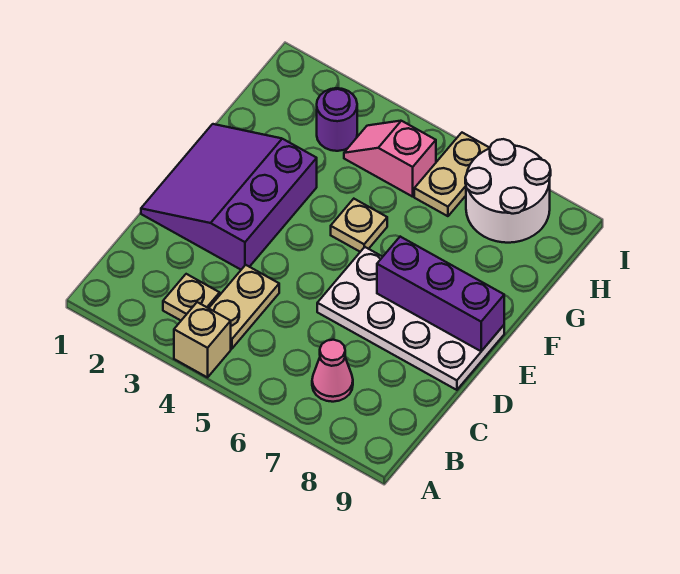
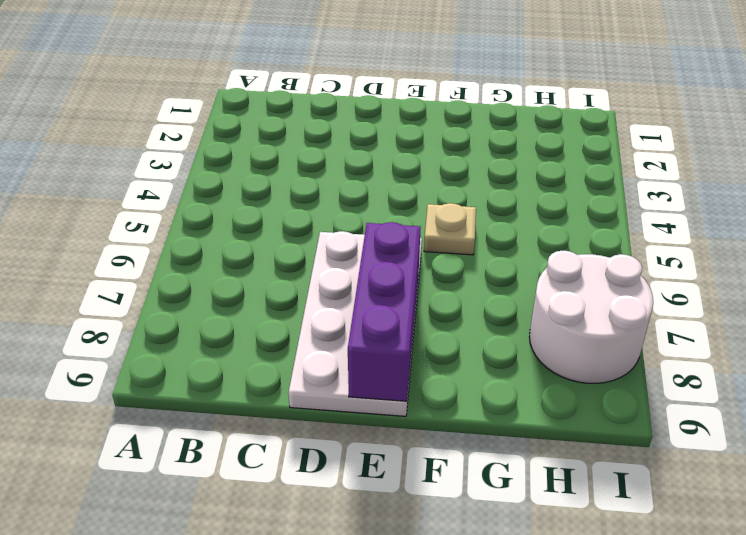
none -> tan brick A4 level 1
none -> tan plate B3 level 1
none -> tan plate B4:C4 level 1

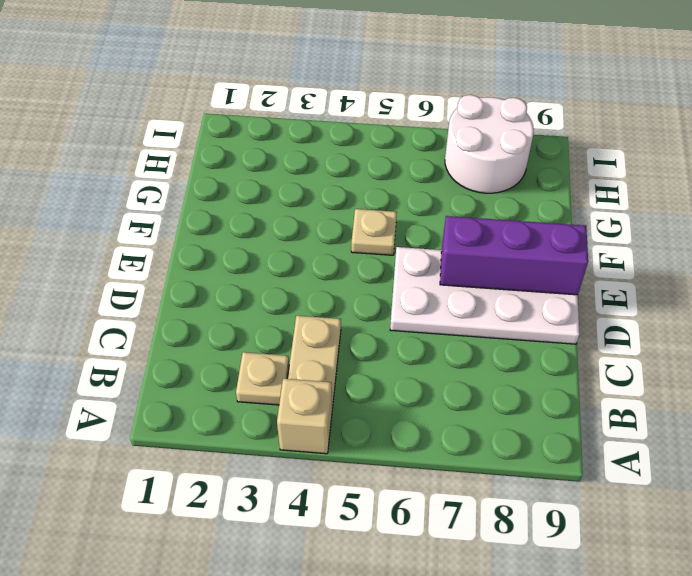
none -> pink cone B7 level 1
none -> purple slope D1:F3 level 1 top 3
none -> purple round brick H3 level 1

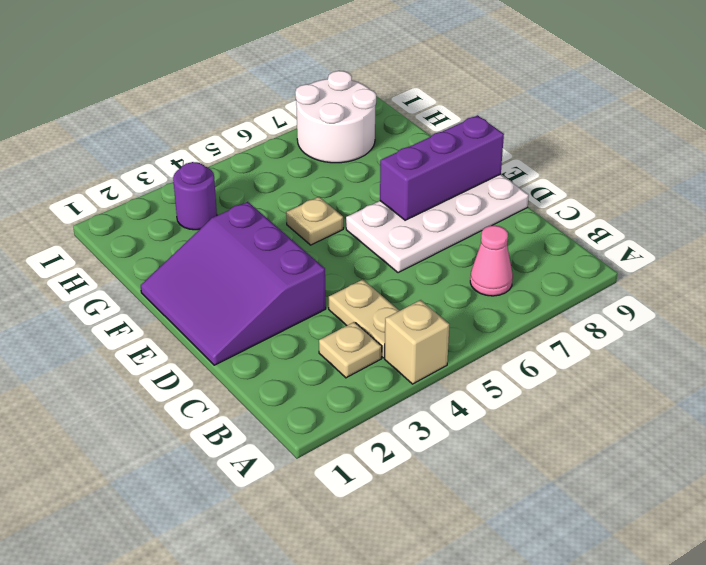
none -> pink slope H4:H5 level 1 top 5
none -> tan plate H6:I6 level 1

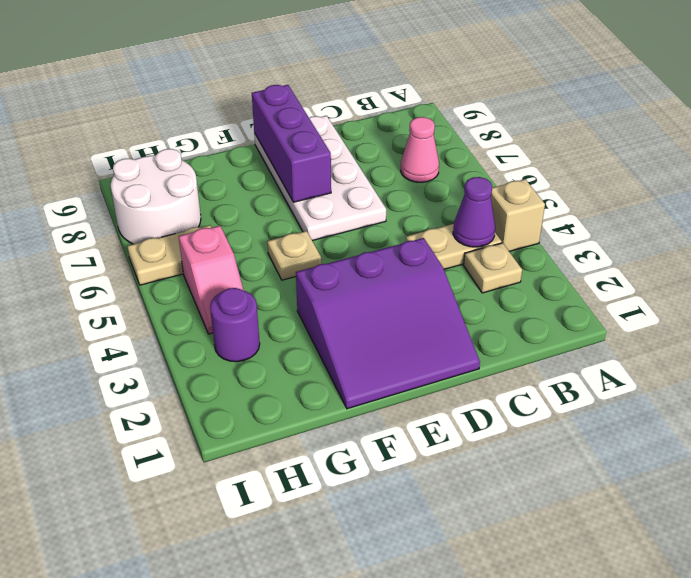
purple cone B4 level 2 -> none

